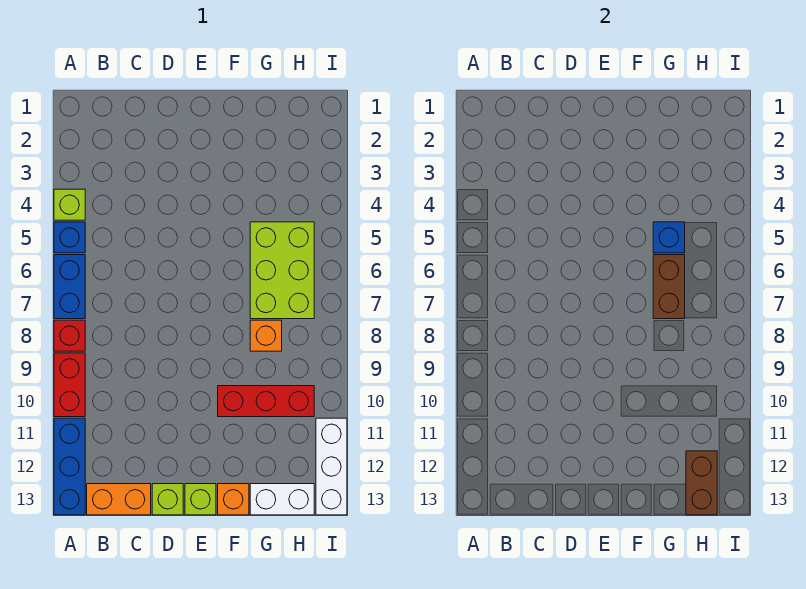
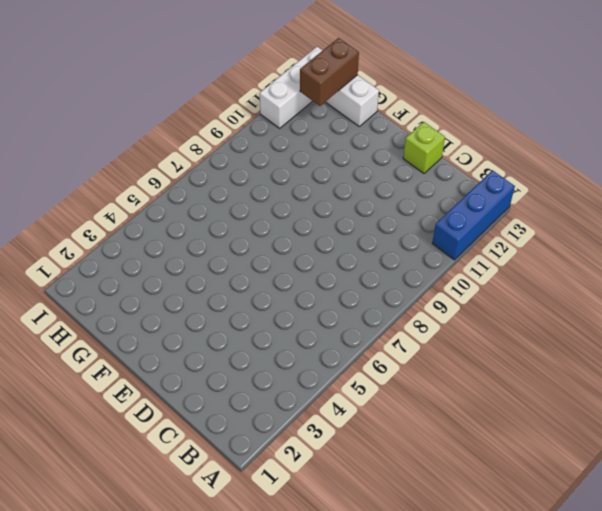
none -> lime brick A4 level 1
none -> blue brick A5 level 1
none -> blue brick A6:A7 level 1

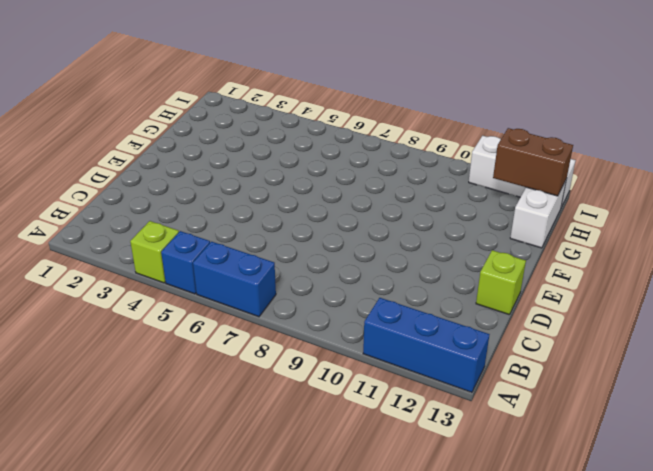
none -> red brick A8 level 1
none -> red brick A9:A10 level 1
none -> orange brick B13:C13 level 1

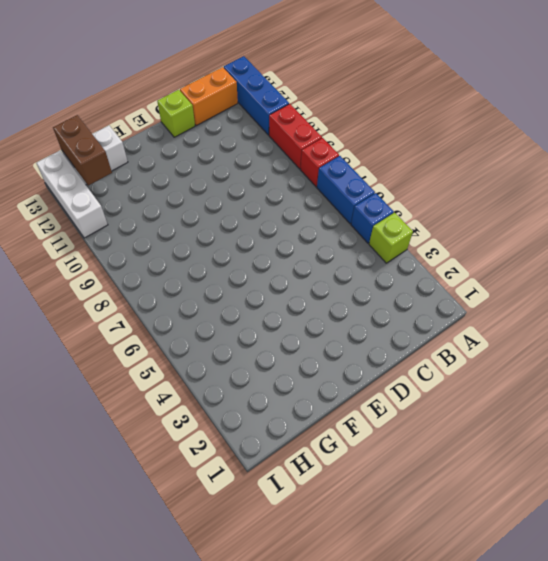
none -> lime brick E13 level 1
none -> red brick F10:H10 level 1
none -> orange brick F13 level 1

